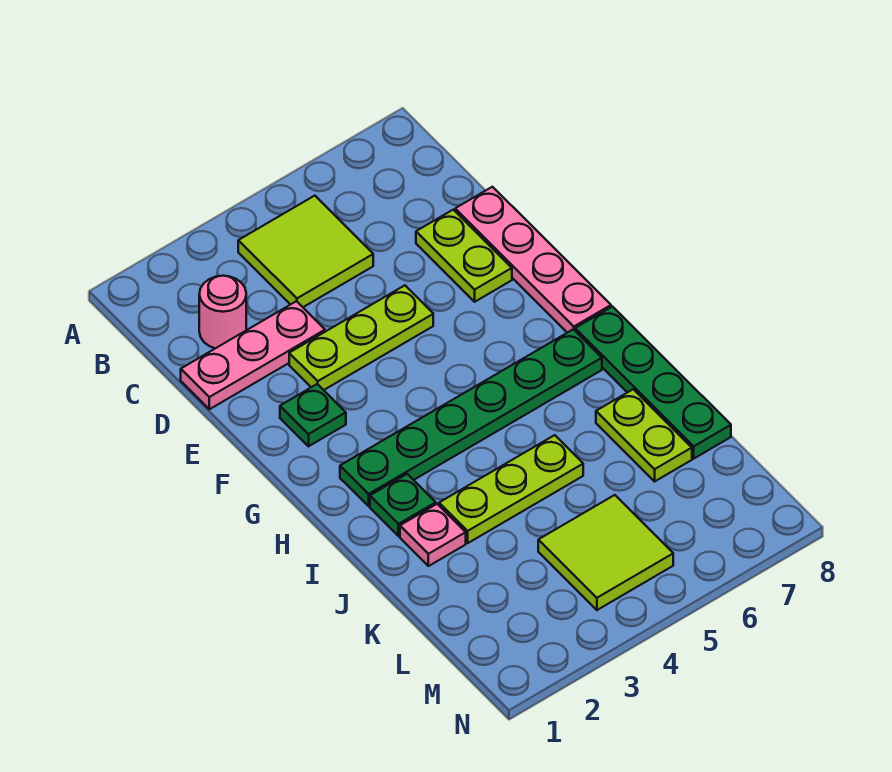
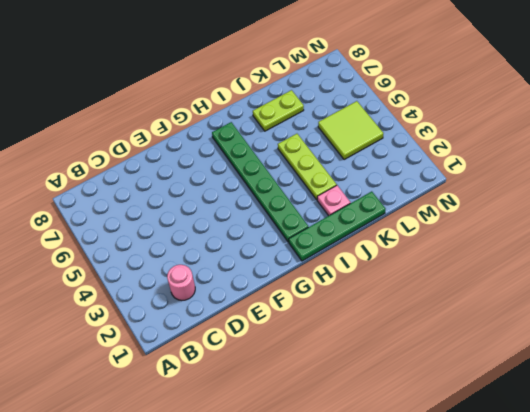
green plate H1:K1 level 1 -> green plate H8:K8 level 1
none -> lime tile B4:C5 level 1
none -> pink plate D1:D3 level 1
none -> lime plate D7:E7 level 1

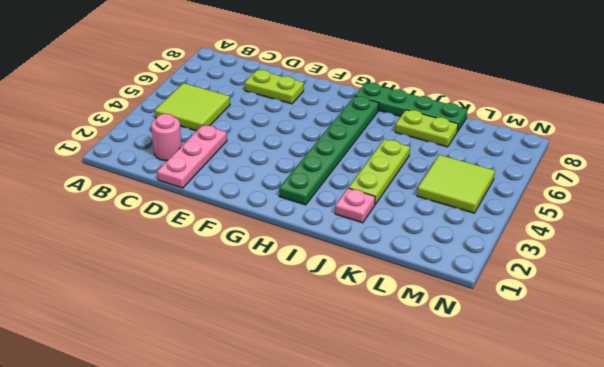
none -> pink plate D8:G8 level 1
none -> lime plate E3:E5 level 1
none -> green plate F2 level 1

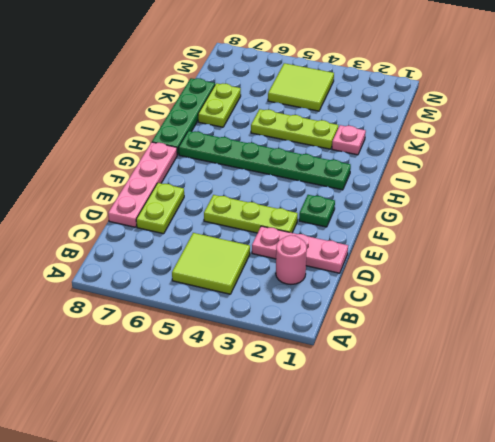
none -> green plate I2 level 1

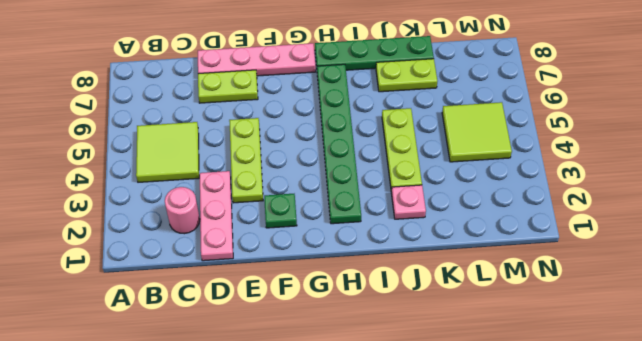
none -> green plate I2 level 1

